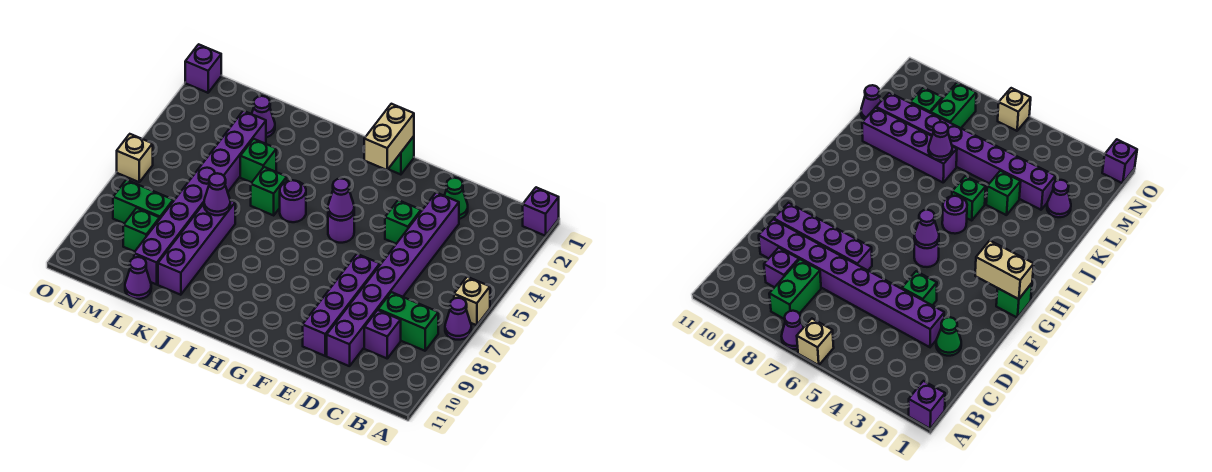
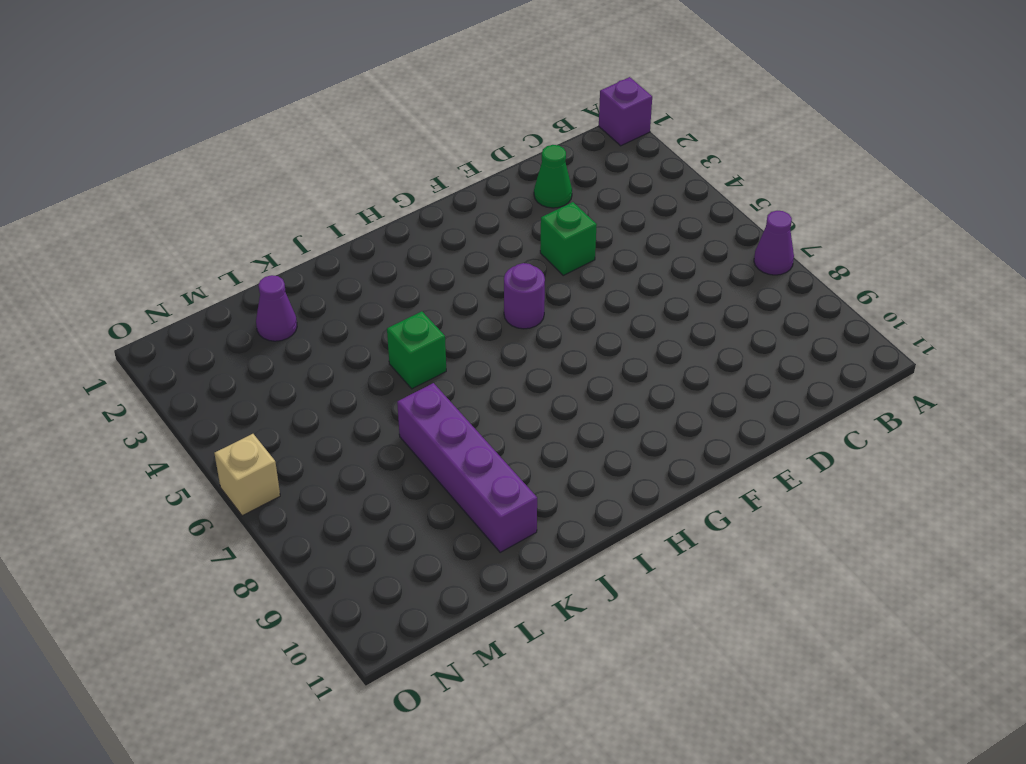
none -> tan brick A6 level 1
none -> green brick B8:C8 level 1
none -> purple brick C9 level 1

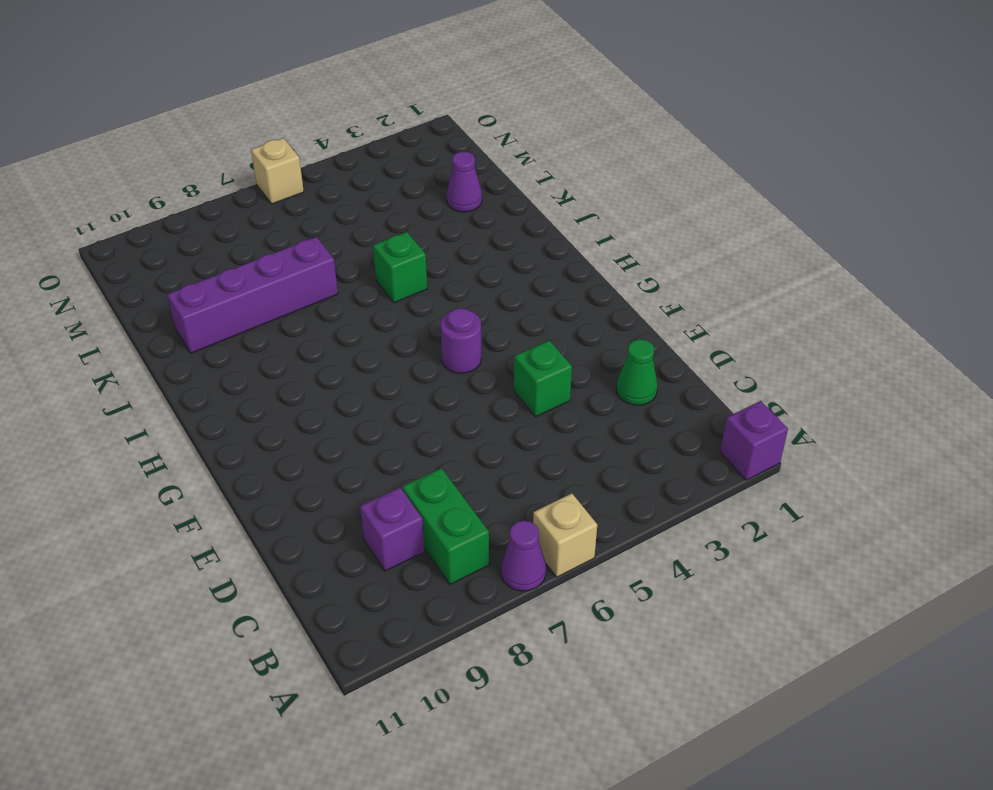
none -> purple brick D3:D10 level 1
none -> purple brick E7:E10 level 1
none -> green brick G1 level 1

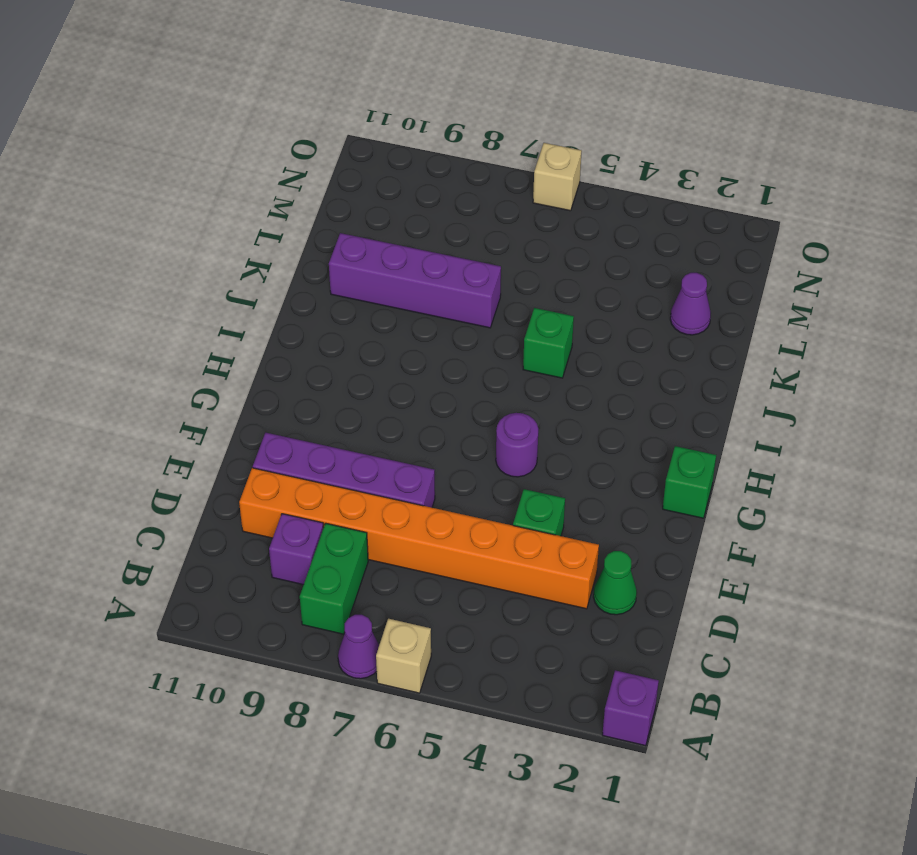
orange brick D3:D10 level 1 -> purple brick D3:D10 level 1
none -> purple round brick I5 level 1
none -> green brick K4 level 1
none -> purple brick L3:L10 level 1

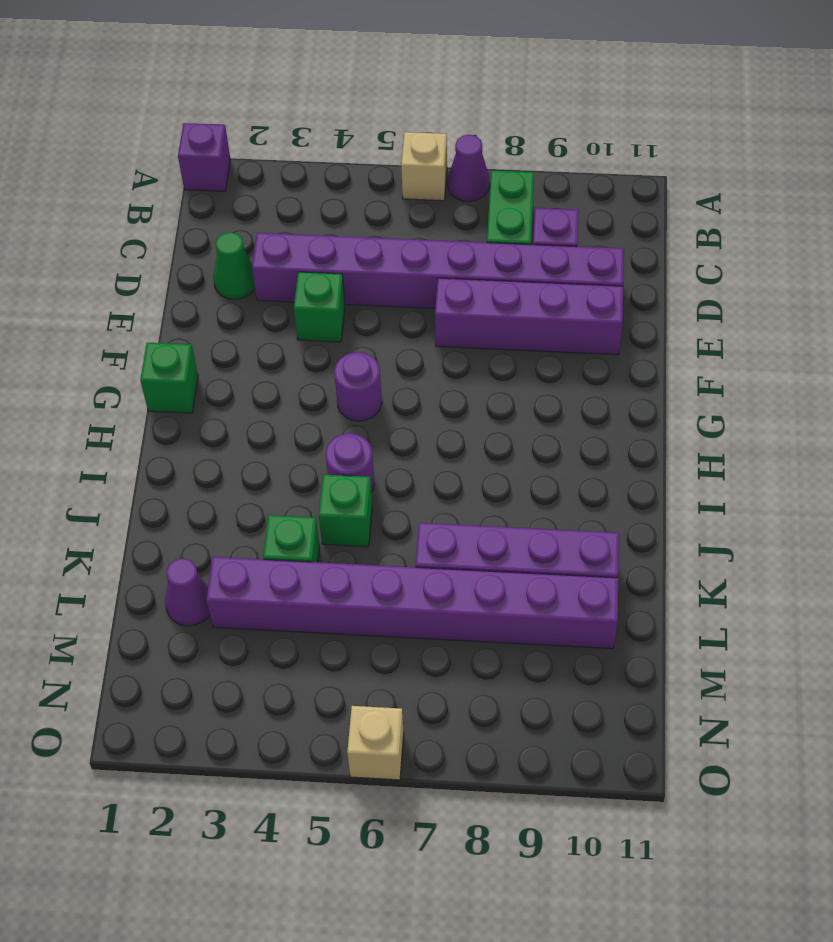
none -> purple cone L11 level 1
none -> green brick M8:N8 level 1
none -> green brick M9 level 1

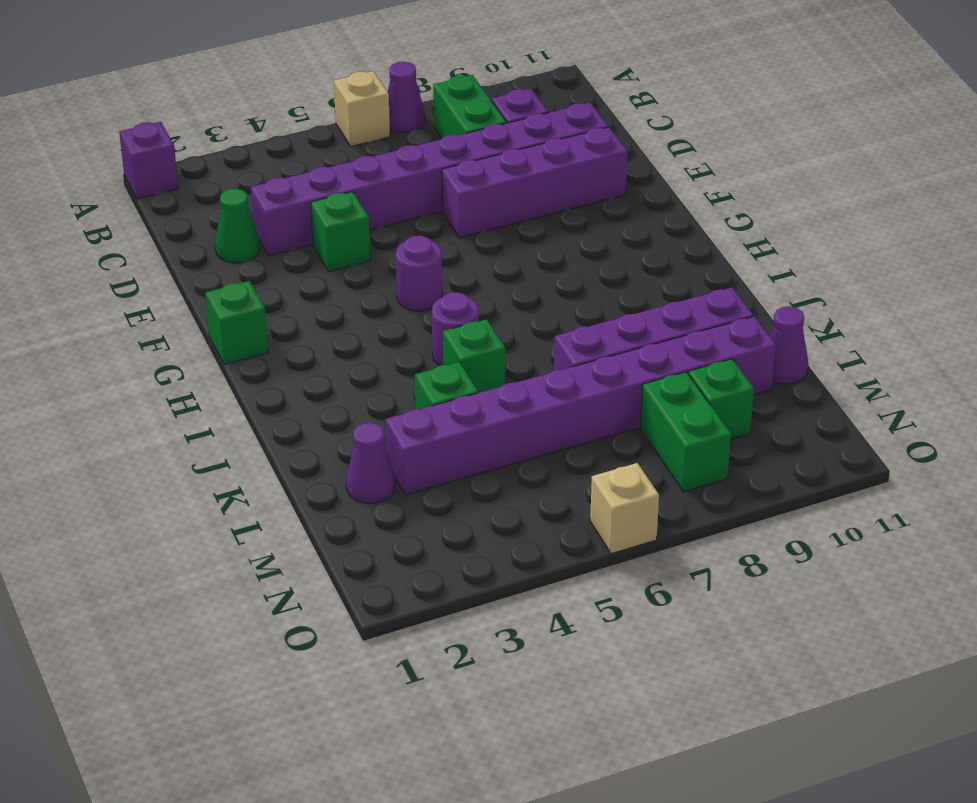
none -> purple brick O1 level 1
none -> tan brick G1:G2 level 2
none -> purple cone G5 level 2

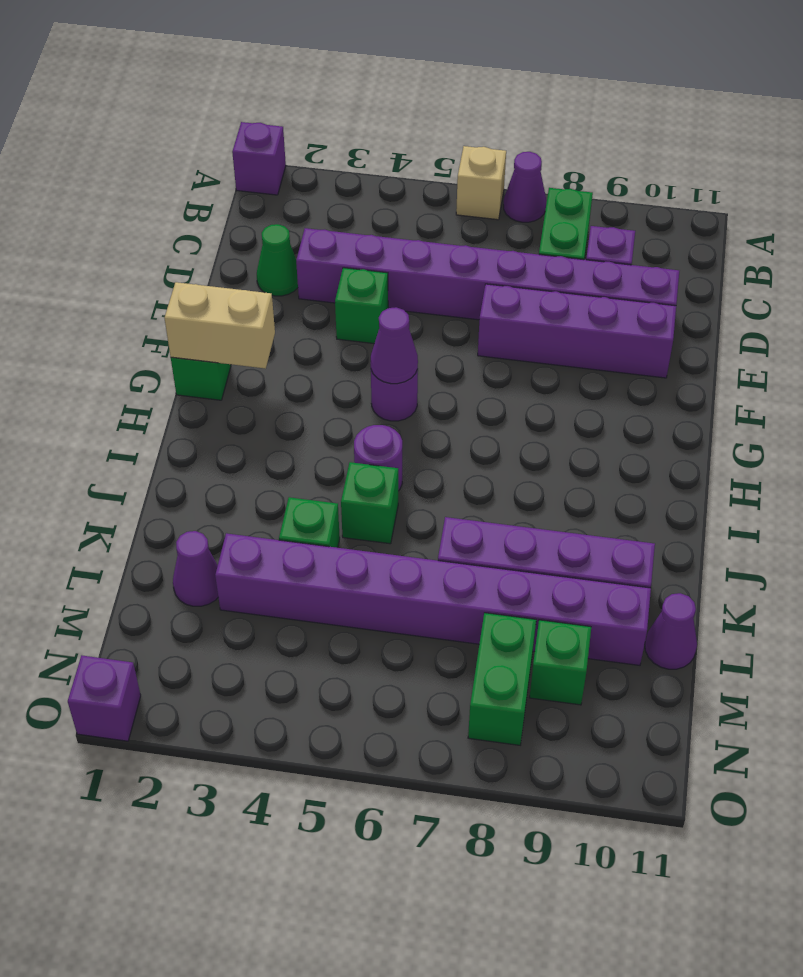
none -> tan brick O6 level 1
none -> purple cone K7 level 2

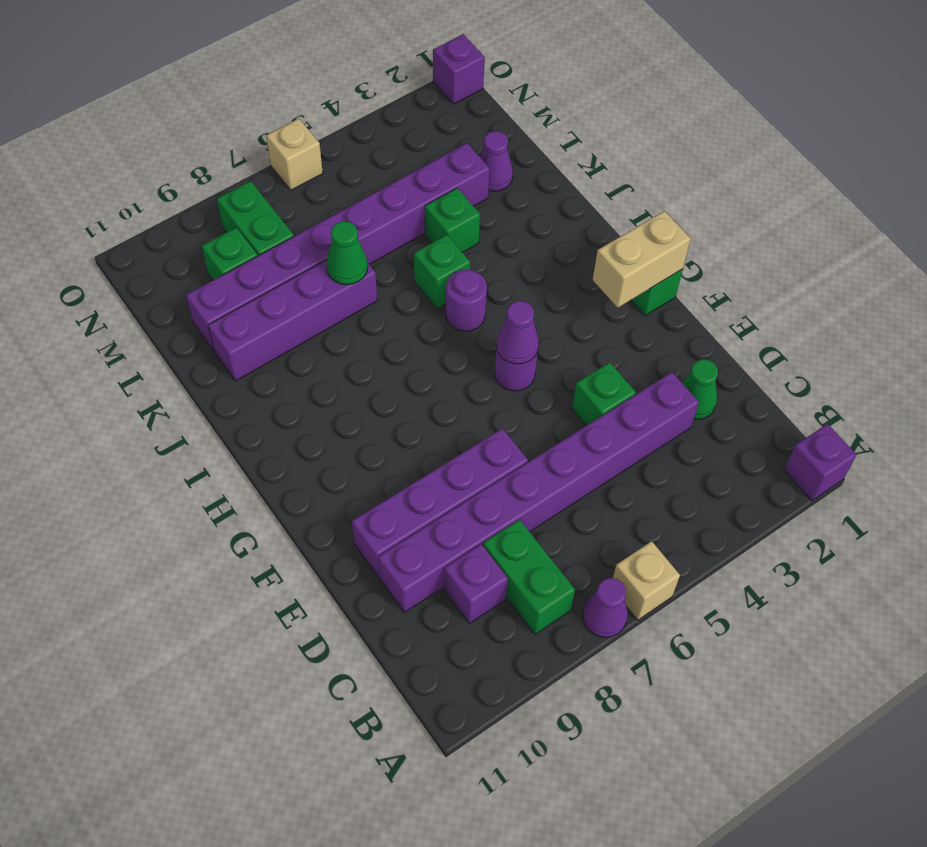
green cone K7 level 2 -> purple cone K7 level 2
none -> purple cone L11 level 1

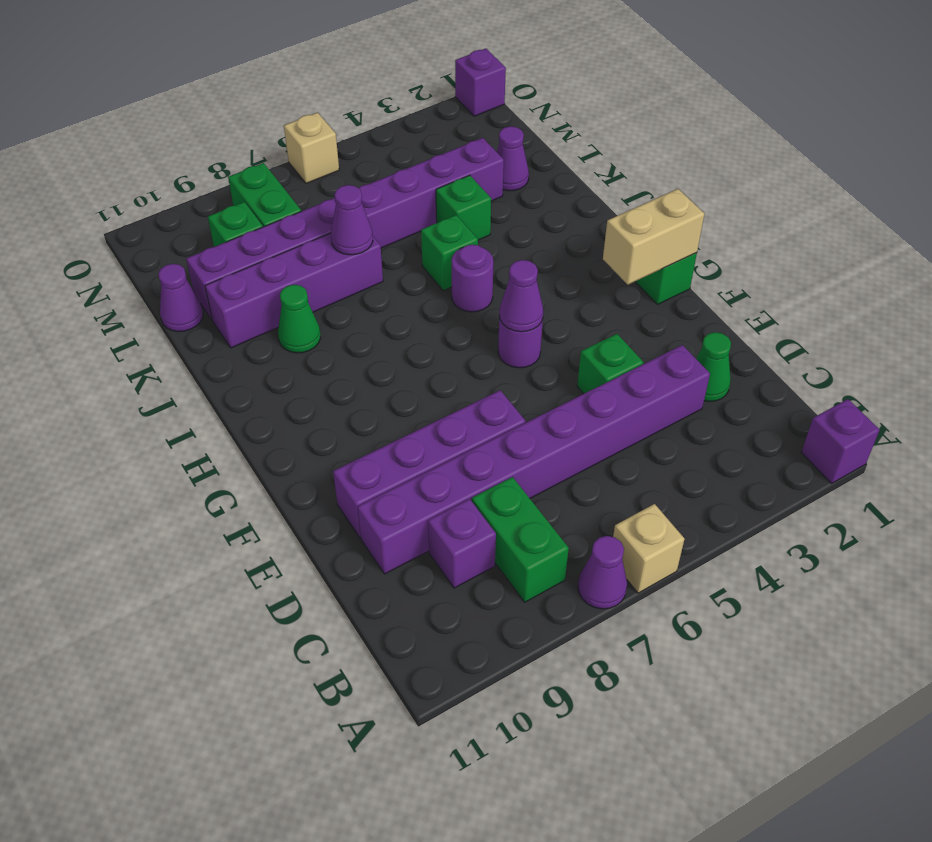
green cone J9 level 1 -> none

